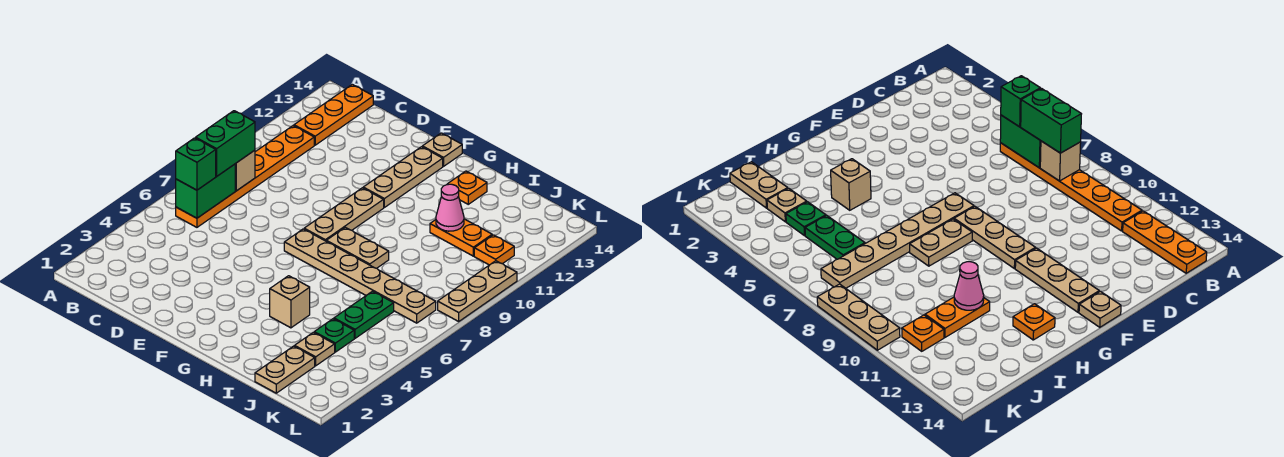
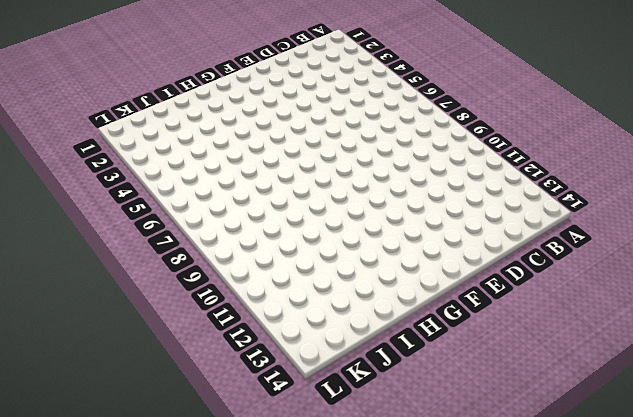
none -> orange plate B6:B11 level 1
none -> orange plate B12:B14 level 1
none -> tan plate F7:K7 level 1

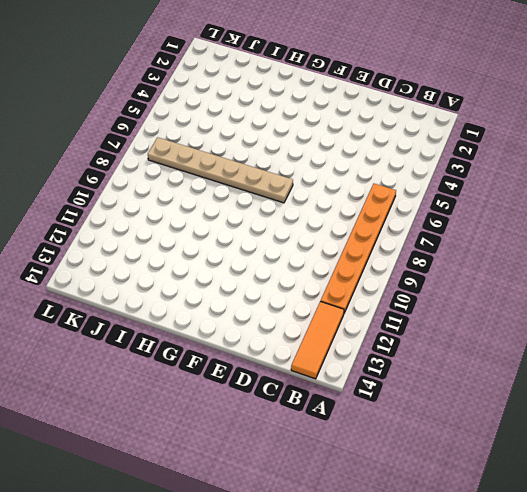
orange tile B12:B14 level 1 -> orange plate B12:B14 level 1
none -> tan plate F8:F10 level 1
none -> tan plate F11:F13 level 1
none -> tan plate F14 level 1

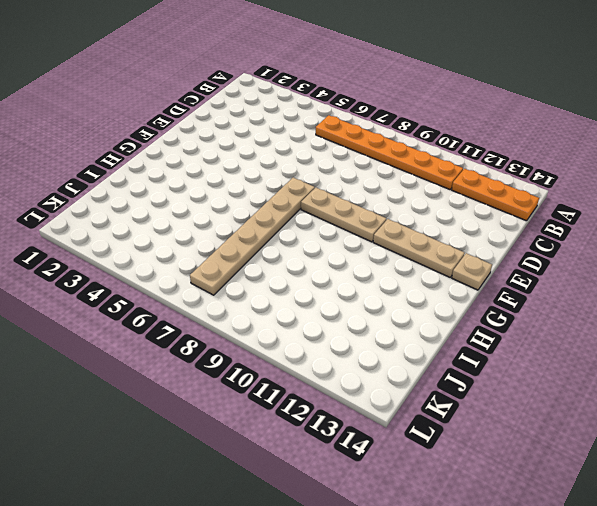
none -> tan plate G8:H8 level 1
none -> tan brick H4 level 1
none -> orange plate H13 level 1

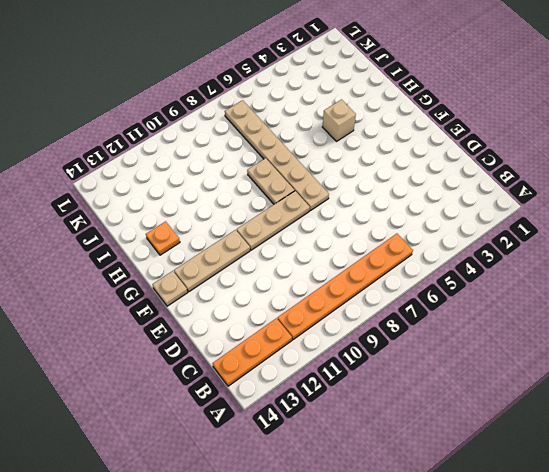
none -> orange plate I11:J11 level 1
none -> tan plate J1:J2 level 1
none -> tan plate J3 level 1

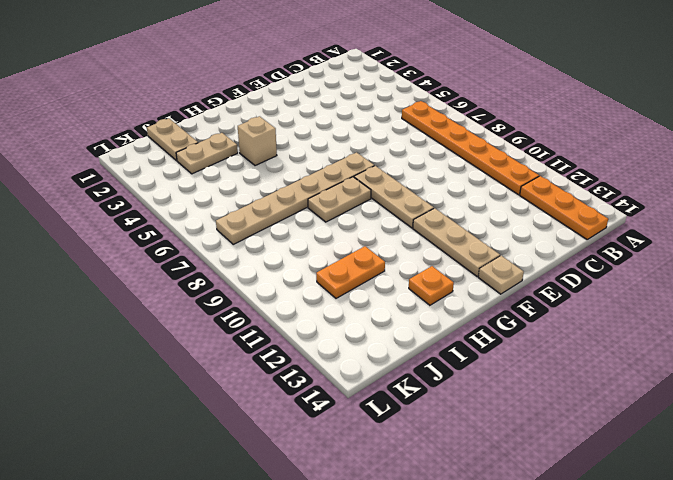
tan plate I3:J3 level 1 -> tan plate J3 level 1
none -> green plate J4 level 1
none -> green plate J5:J6 level 1
none -> orange plate K11 level 1

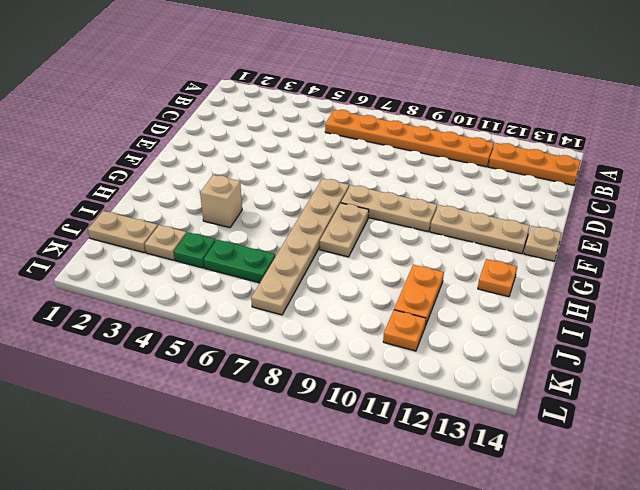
none -> tan plate L8:L10 level 1
none -> green brick B6:B7 level 2
none -> tan brick B8 level 2

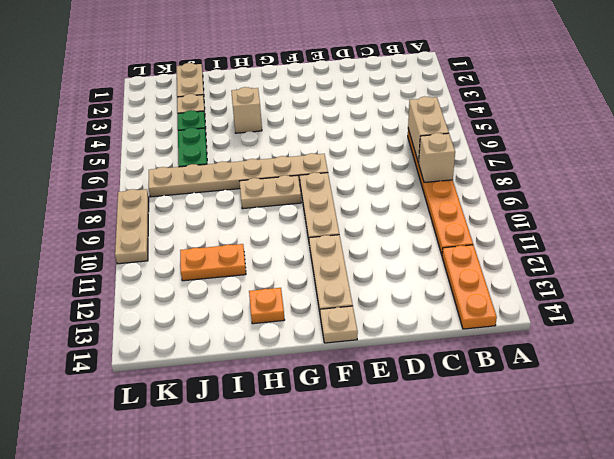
tan brick B6:B7 level 2 -> green brick B6:B7 level 2
none -> orange plate K11 level 1
none -> pink cone I11 level 2
none -> green brick B6 level 3

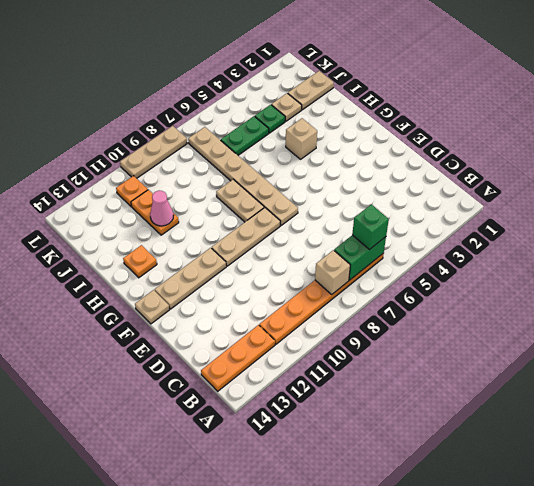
none -> green brick B7:B8 level 3

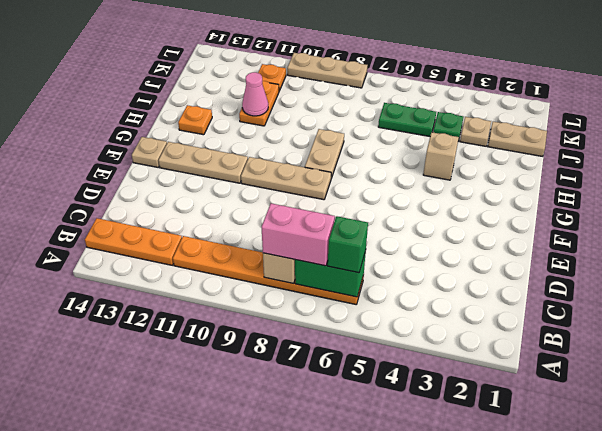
pink brick B7:B8 level 3 -> green brick B7:B8 level 3
none -> tan plate F7:K7 level 1

